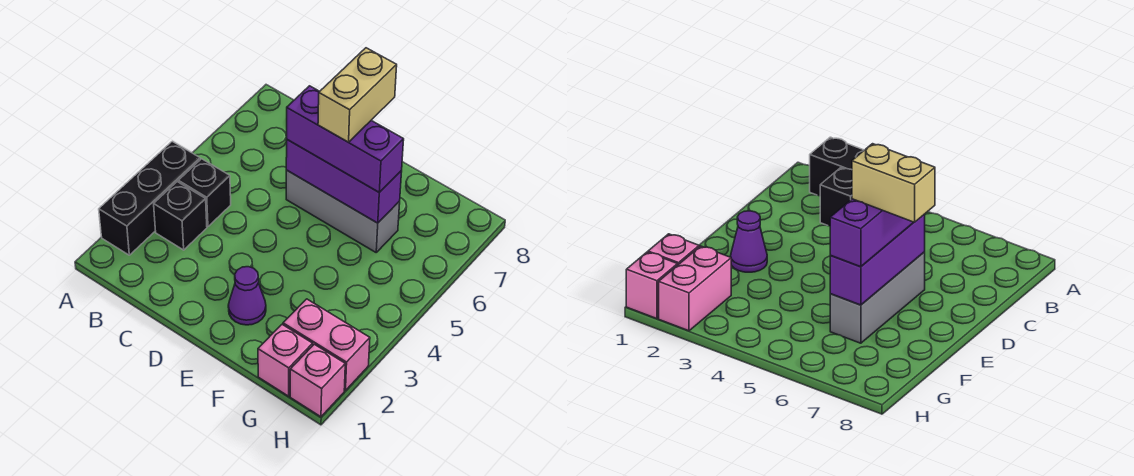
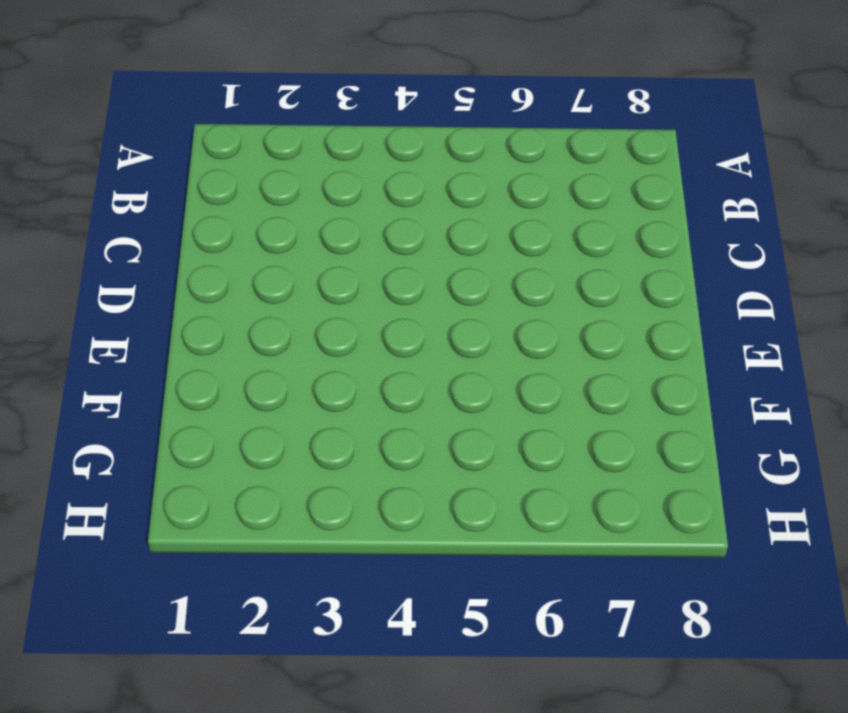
none -> black brick A2:A4 level 1
none -> black brick B3 level 1

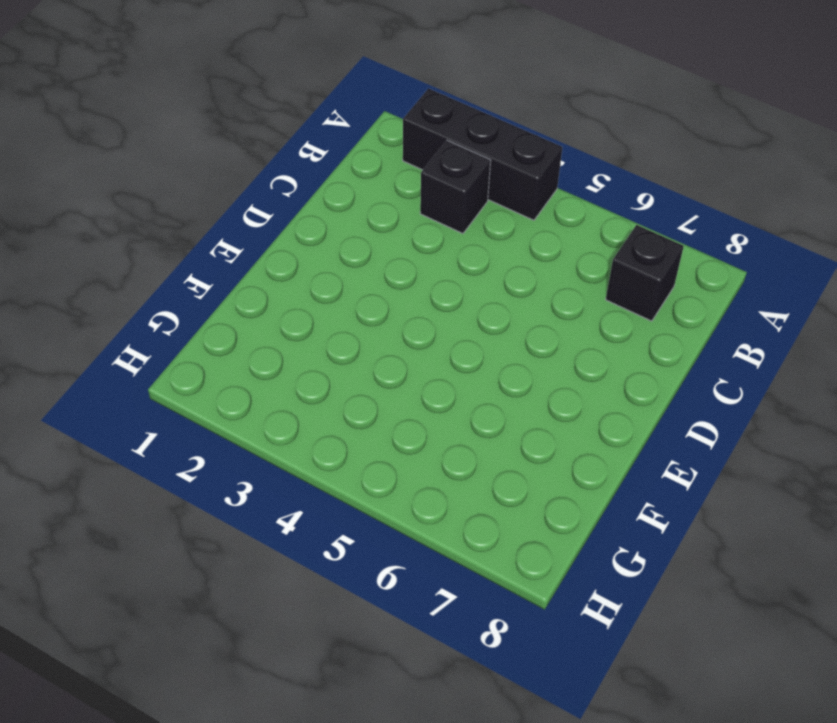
black brick B7 level 1 -> black brick B4 level 1
none -> grey brick D6:F6 level 1
none -> purple cone E2 level 1

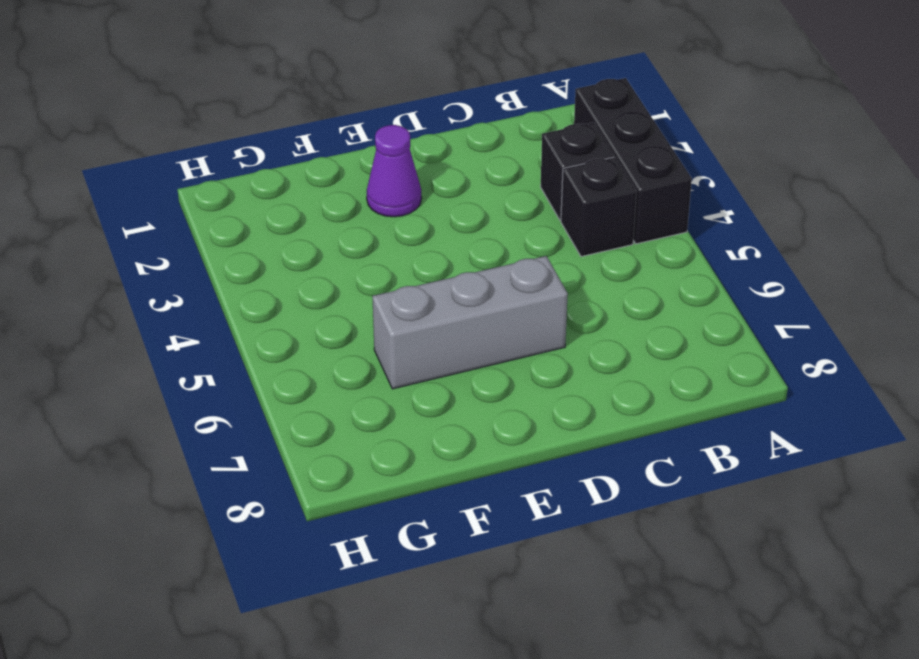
none -> pink brick G1 level 1
none -> pink brick G2:H2 level 1

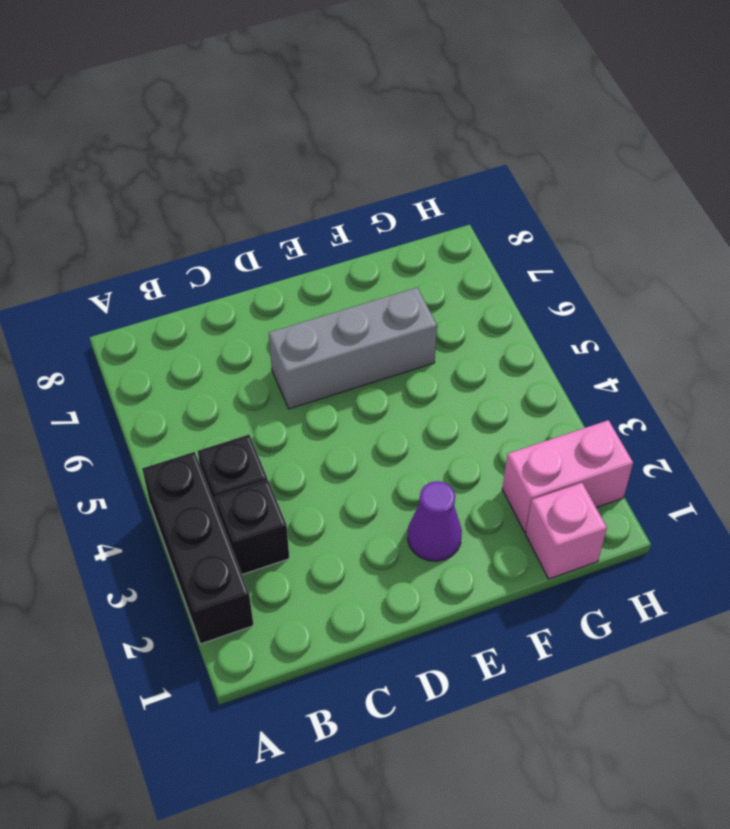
none -> pink brick H1 level 1
none -> purple brick D6:F6 level 2

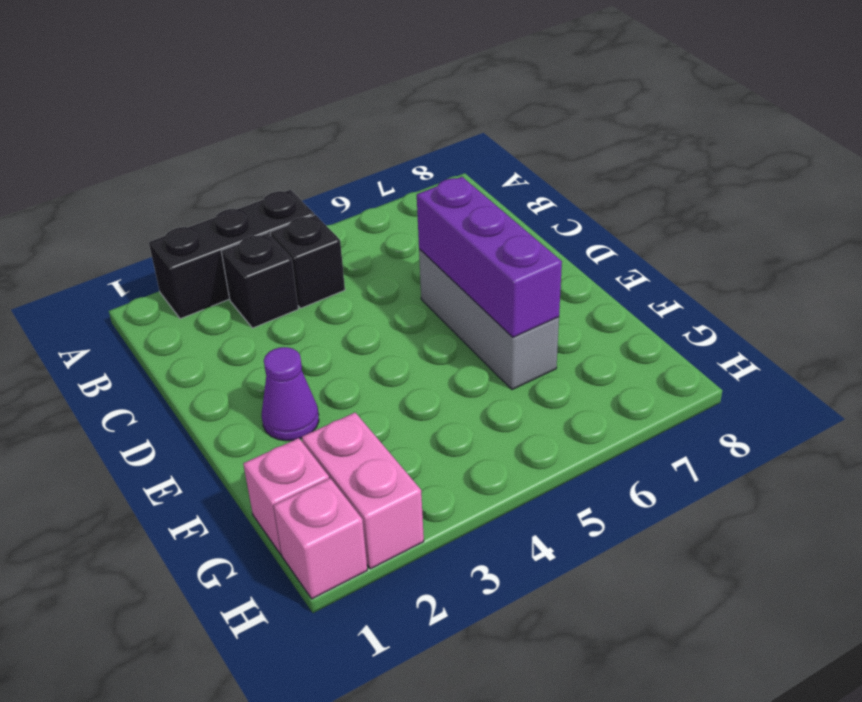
none -> purple brick D6:F6 level 3
none -> tan brick E6:E7 level 4

